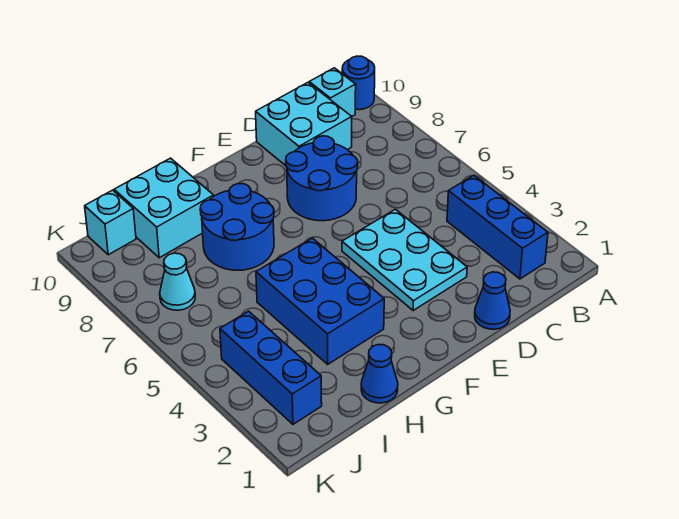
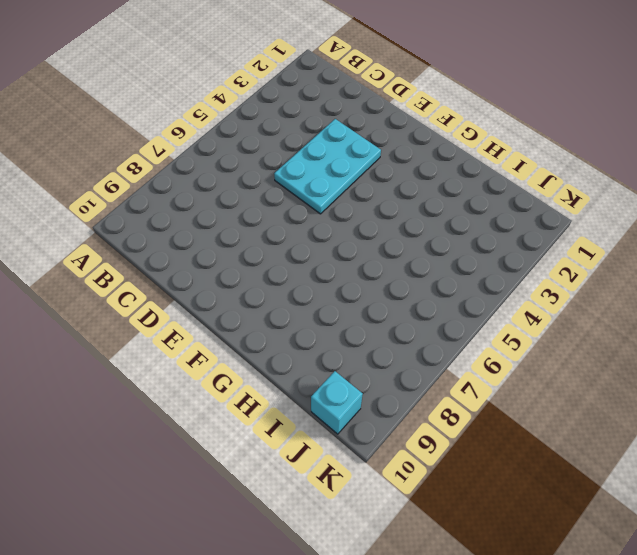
none -> blue round brick A10 level 1
none -> blue brick B2:B4 level 1
none -> cyan brick B10 level 1

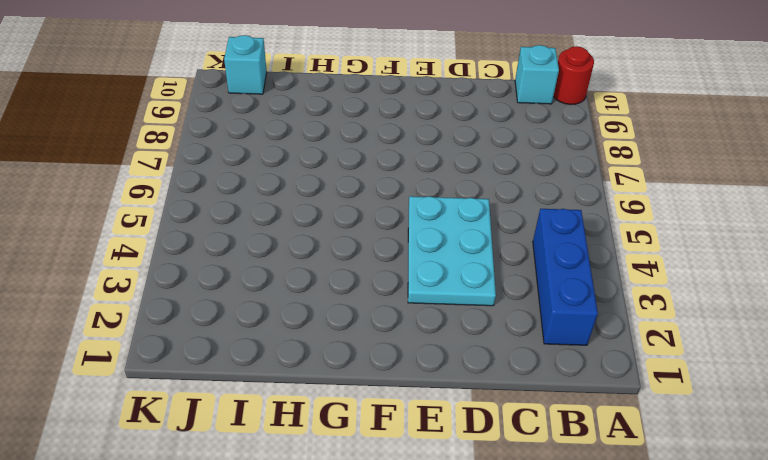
red round brick A10 level 1 -> blue round brick A10 level 1
none -> cyan brick C9:D10 level 1
none -> blue cone D1 level 1
none -> blue round brick D7:E8 level 1

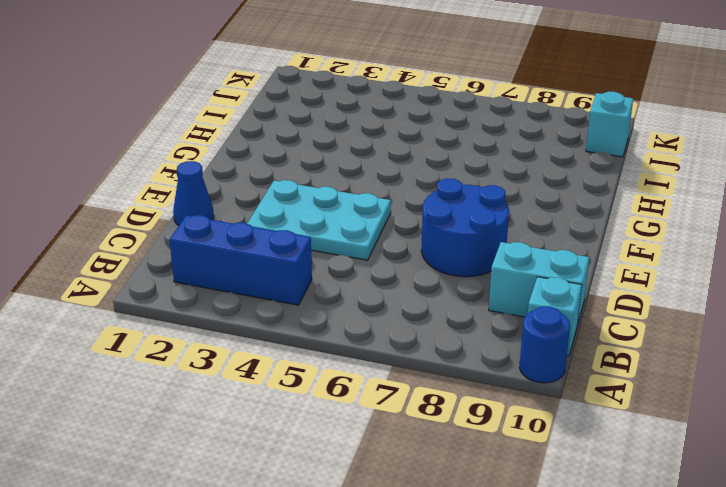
cyan brick C9:C10 level 1 -> cyan brick C9:D10 level 1
none -> blue brick G3:H5 level 1
none -> blue round brick G7:H8 level 1
none -> blue cone H1 level 1

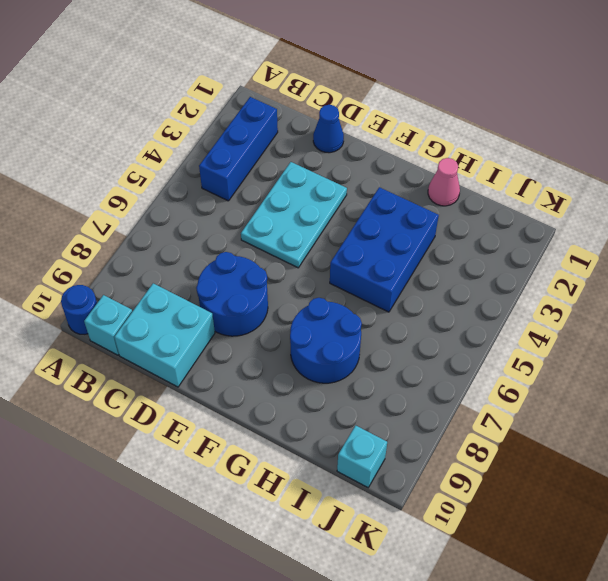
pink cone H1 level 1 -> blue cone H1 level 1
none -> cyan brick H9:I10 level 1
none -> blue brick J2:J4 level 1
none -> cyan cone J7 level 1

